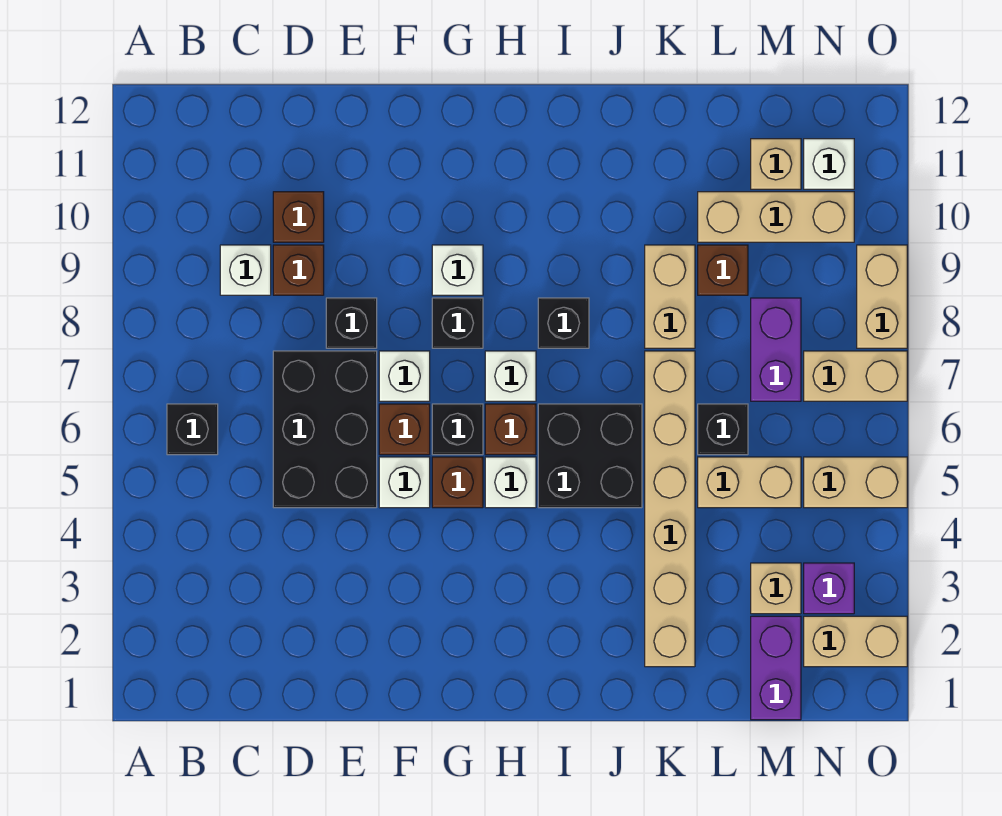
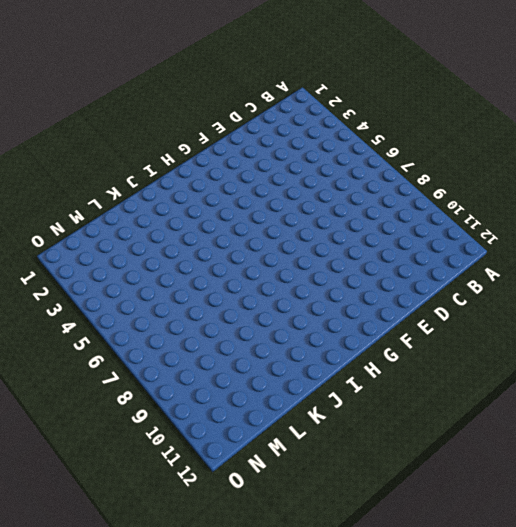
none -> black brick B6 level 1
none -> white brick C9 level 1
none -> black brick D5:E7 level 1
none -> brown brick D9 level 1

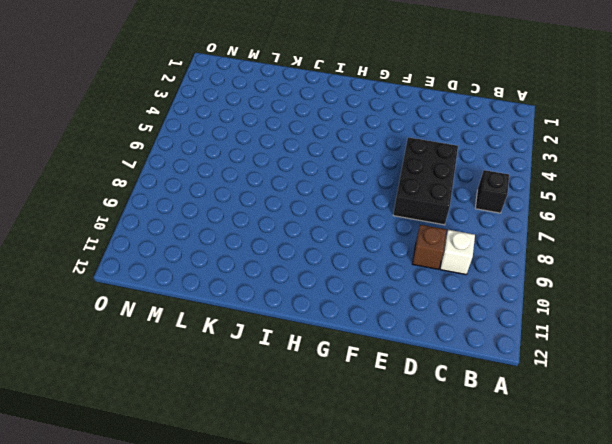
none -> brown brick D10 level 1
none -> black brick E8 level 1
none -> white brick F5 level 1
none -> brown brick F6 level 1

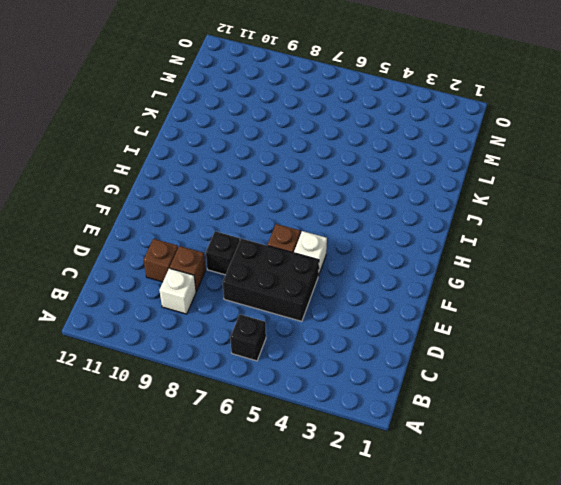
none -> white brick F7 level 1
none -> brown brick G5 level 1
none -> black brick G6 level 1
none -> black brick G8 level 1

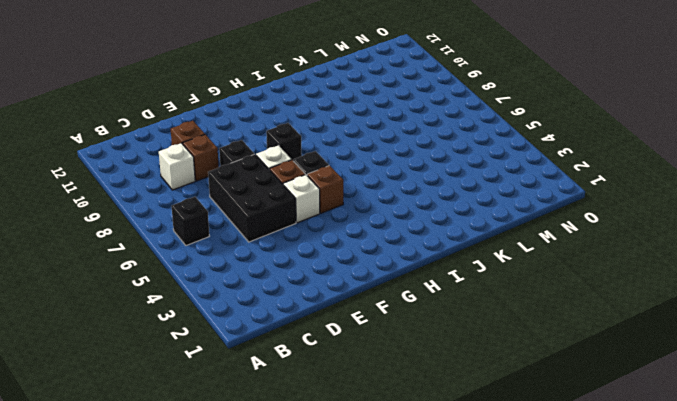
none -> white brick G9 level 1
none -> white brick H5 level 1
none -> brown brick H6 level 1
none -> white brick H7 level 1

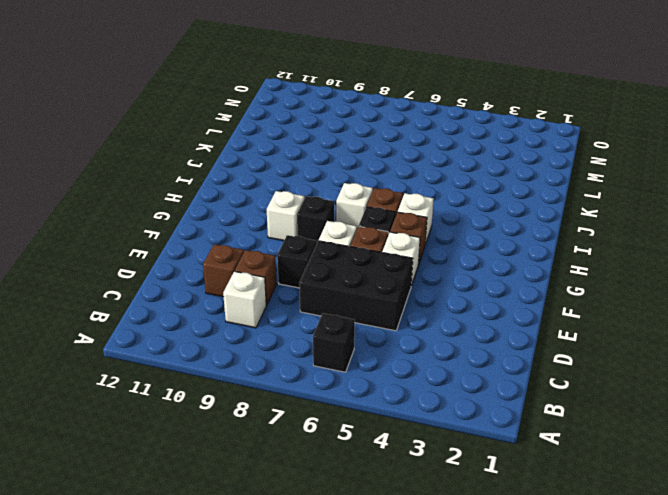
none -> black brick I5:J6 level 1
none -> black brick I8 level 1
none -> tan brick K2:K7 level 1
none -> tan brick K8:K9 level 1

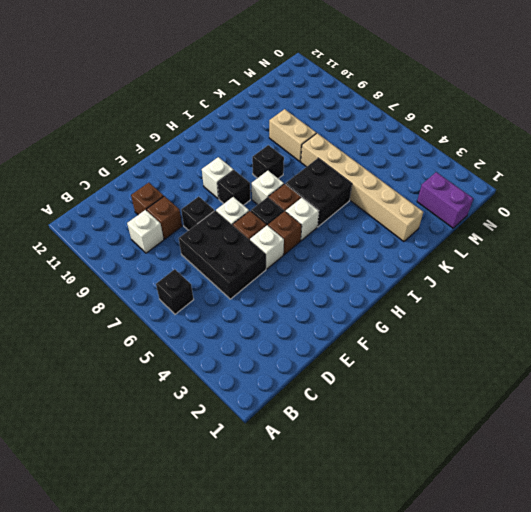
none -> tan brick L5:M5 level 1
none -> black brick L6 level 1
none -> brown brick L9 level 1
none -> tan brick L10:N10 level 1

